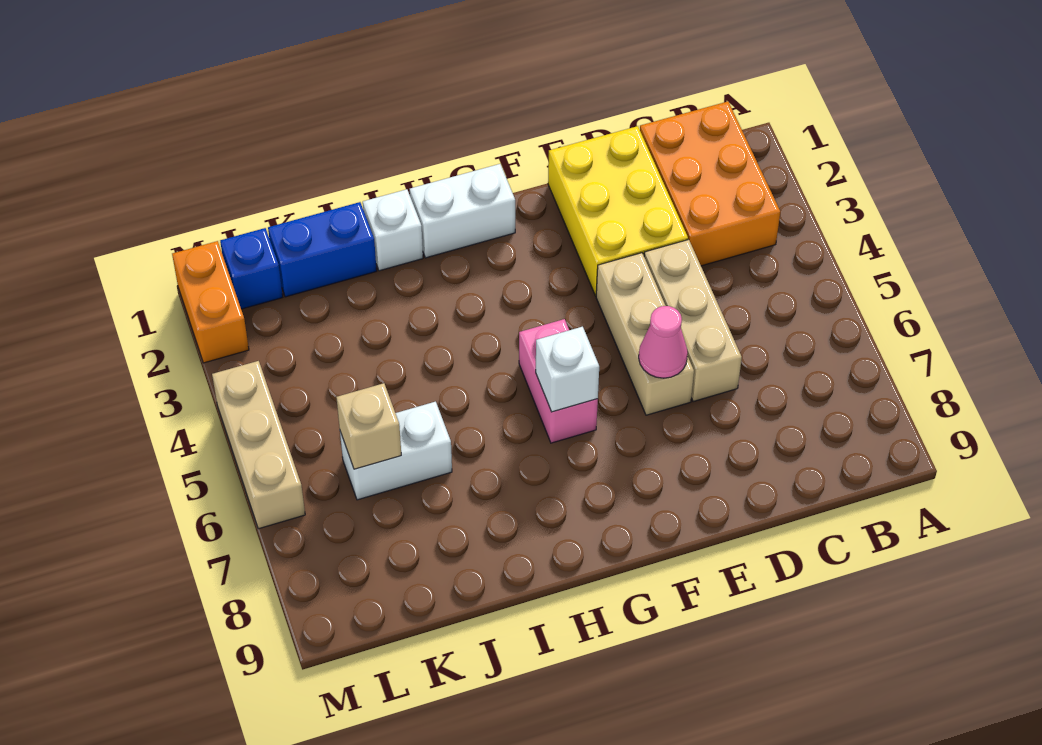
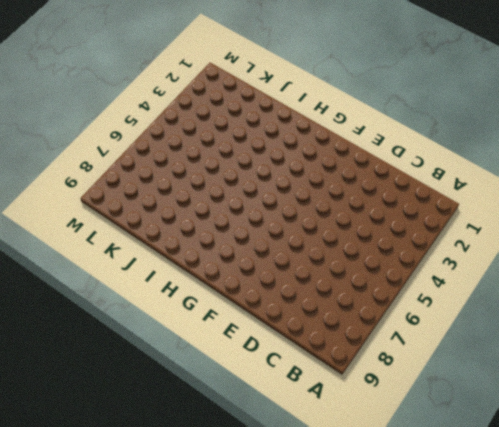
none -> orange brick B1:C3 level 1
none -> yellow brick D1:E3 level 1
none -> tan brick D4:D6 level 1

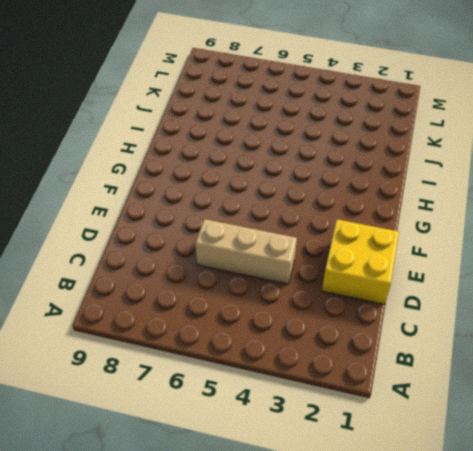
yellow brick D1:E2 level 1 -> yellow brick D1:E3 level 1
none -> orange brick B1:C3 level 1
none -> tan brick E4:E6 level 1
none -> white brick G1:H1 level 1

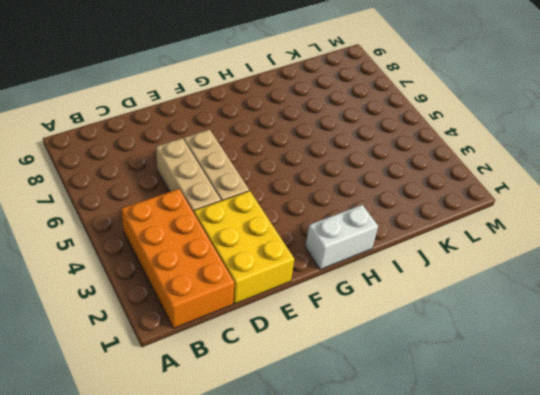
orange brick B1:C4 level 1 -> orange brick B1:C3 level 1
none -> pink brick G5:G6 level 1
none -> white brick I1 level 1
none -> blue brick J1:K1 level 1

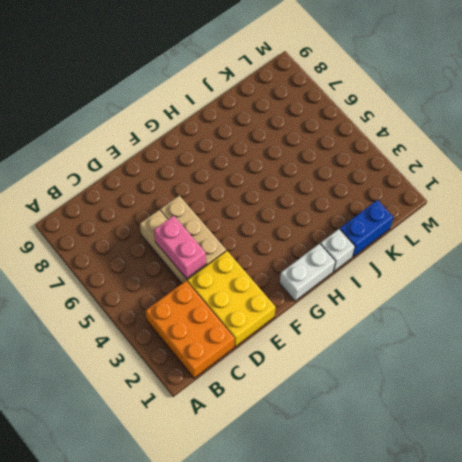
pink brick D4:D5 level 2 -> pink brick G5:G6 level 1
none -> white brick J6:K6 level 1
none -> blue brick L1 level 1
none -> orange brick M1:M2 level 1

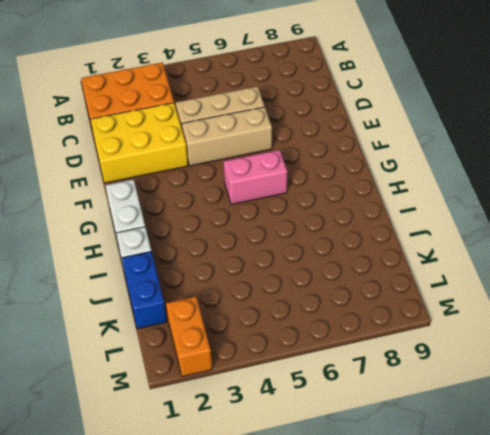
orange brick L2:M2 level 1 -> orange brick M1:M2 level 1
none -> white brick J6:K6 level 1
none -> blue brick L1 level 1
none -> tan brick M4:M6 level 1

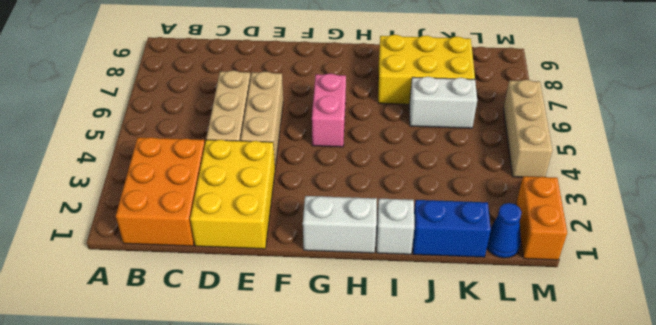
yellow brick I7:K8 level 1 -> none
blue cone L1 level 1 -> blue brick L1 level 1
none -> pink cone E6 level 2
none -> white brick G6 level 2
none -> tan brick K6 level 2

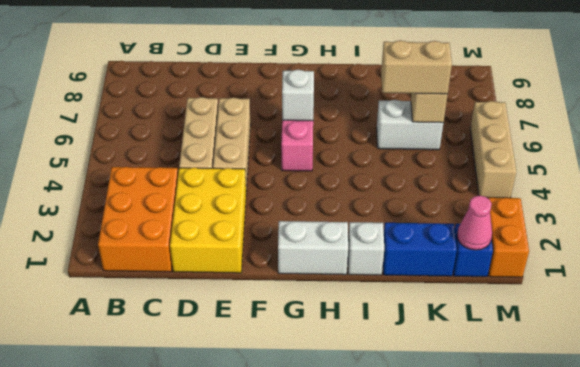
tan brick J6:K6 level 3 -> none
pink cone L1 level 2 -> pink cone E6 level 2

